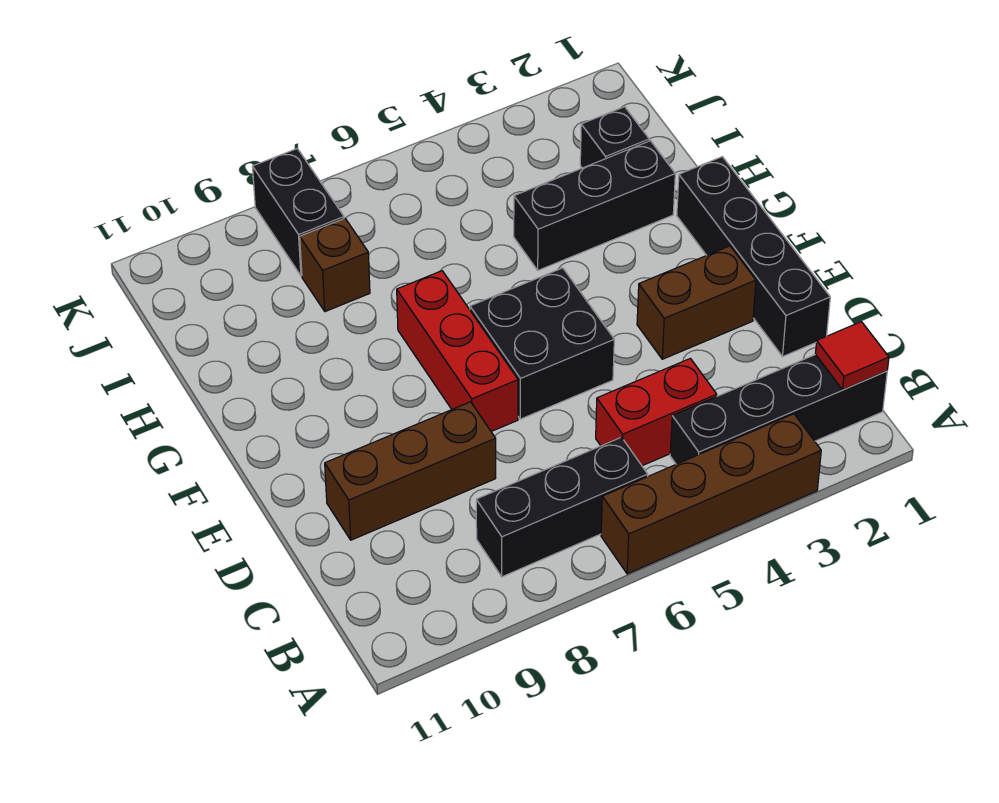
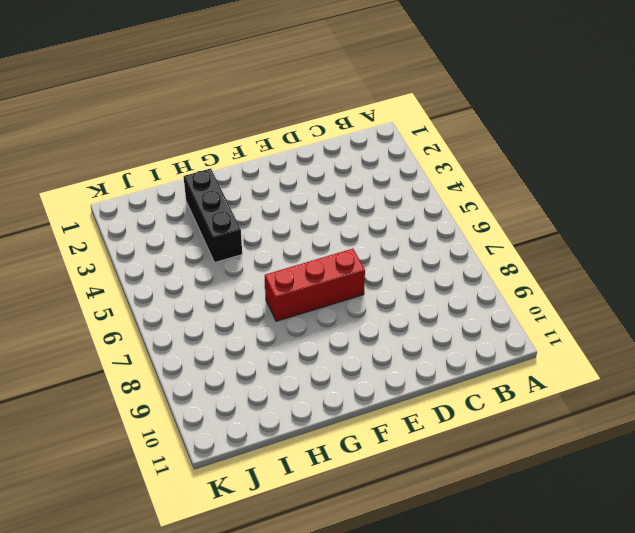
none -> brown brick A3:A6 level 1
none -> black brick B1:B4 level 1
none -> black brick B6:B8 level 1

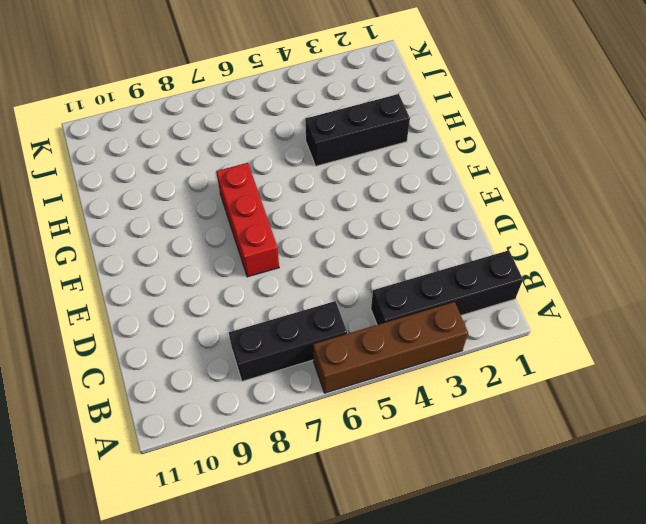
none -> red brick C4:C5 level 1
none -> black brick D1:G1 level 1
none -> brown brick D8:D10 level 1

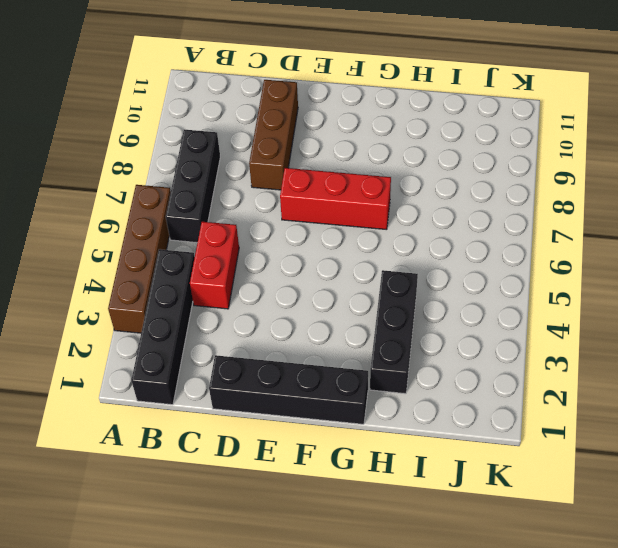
none -> brown brick E2:E3 level 1
none -> black brick E5:F6 level 1
none -> black brick I2 level 1

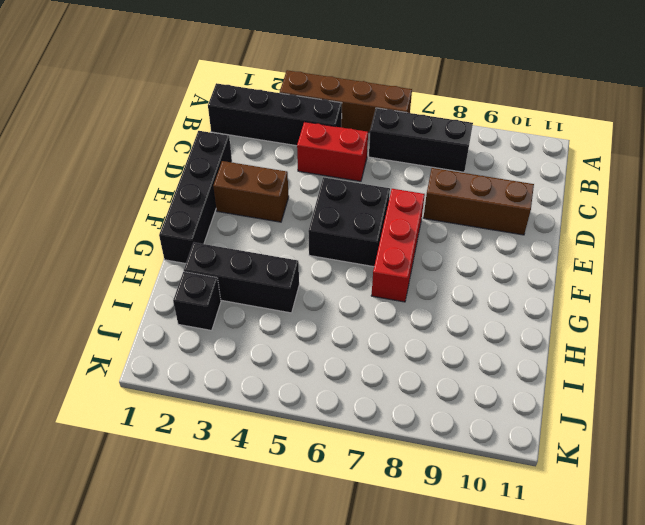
none -> brown brick I8 level 1
none -> black brick J8:K8 level 1
none -> red tile B1 level 2

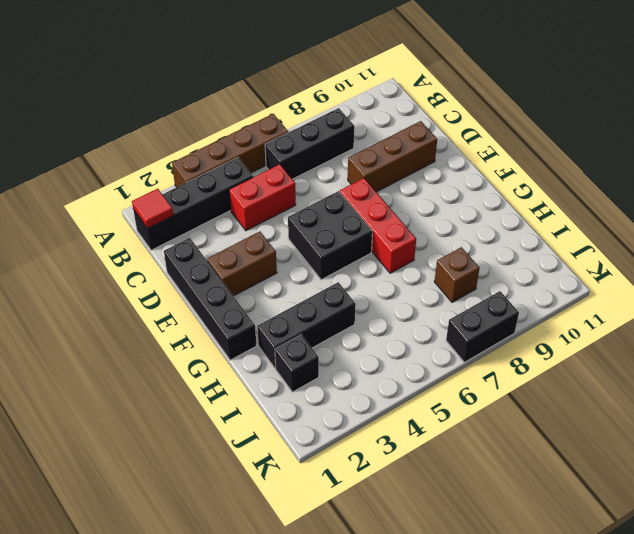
black brick K7:K8 level 1 -> black brick J8:K8 level 1

